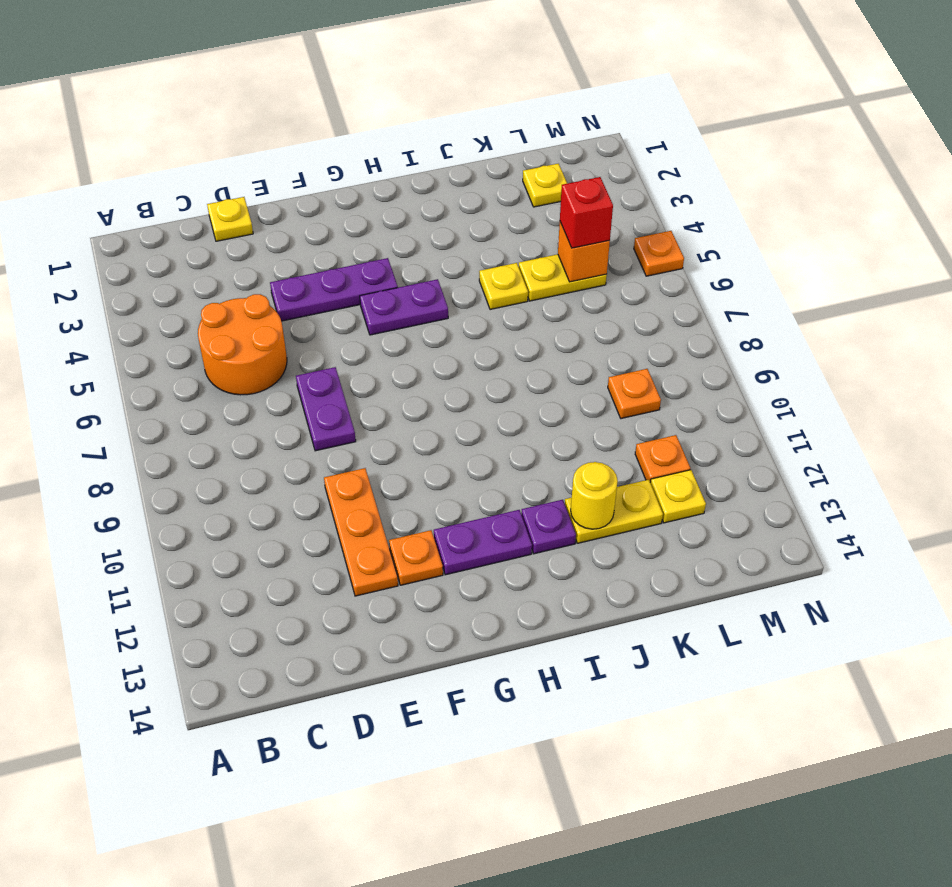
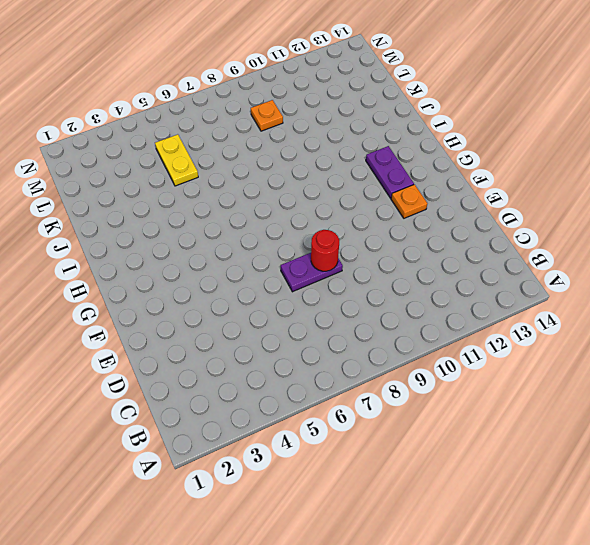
red round brick E8 level 2 -> none
none -> orange round brick C5:D6 level 1
none -> yellow plate D1 level 1
none -> purple plate E4:G4 level 1

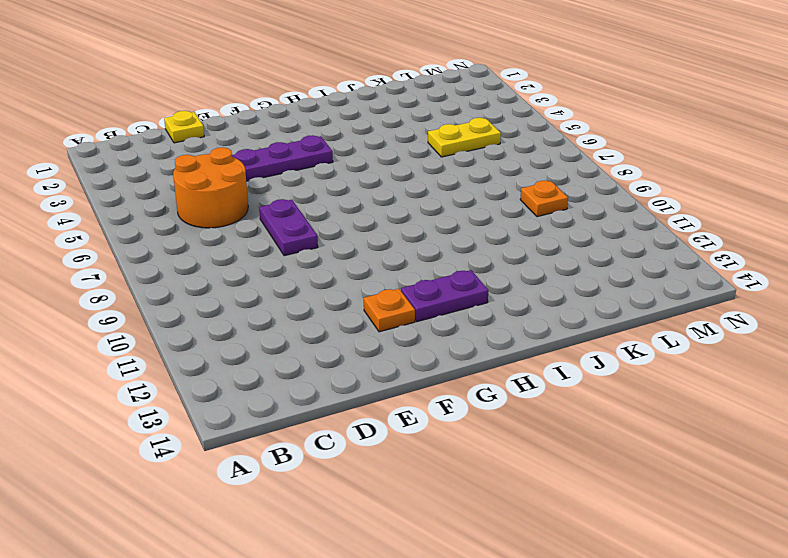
none -> orange plate E10:E12 level 1
none -> purple plate G5:H5 level 1
none -> purple plate I12 level 1

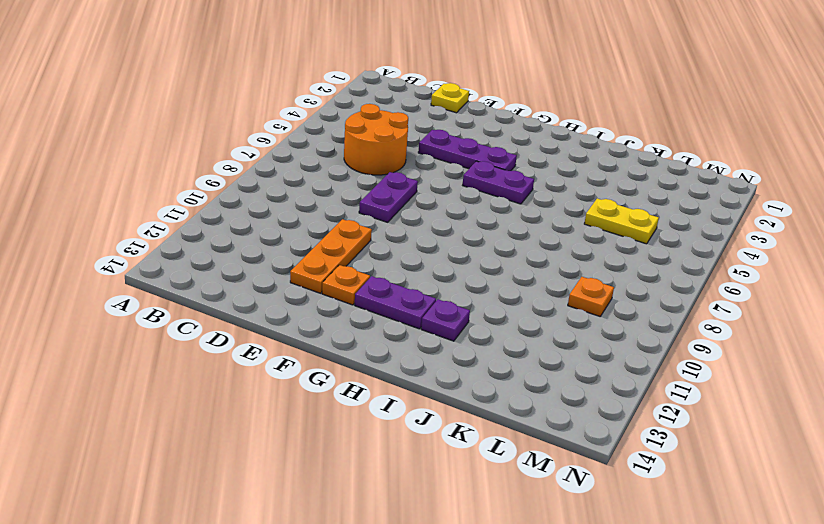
none -> yellow plate J5 level 1
none -> yellow plate J12:K12 level 1
none -> yellow plate L2 level 1

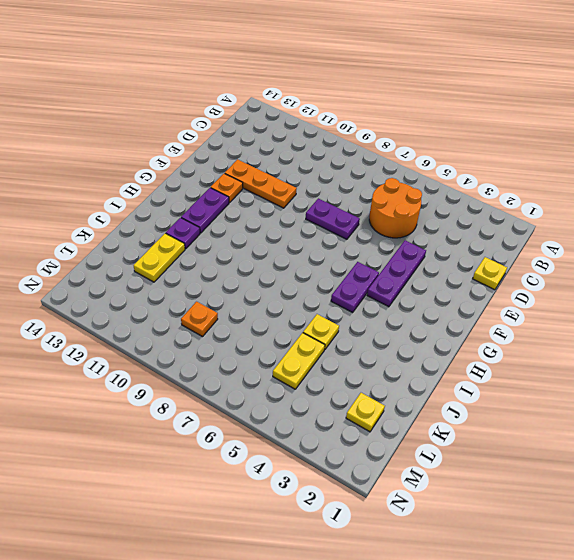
none -> orange plate L11 level 1
none -> yellow plate L12 level 1
none -> orange plate N5 level 1

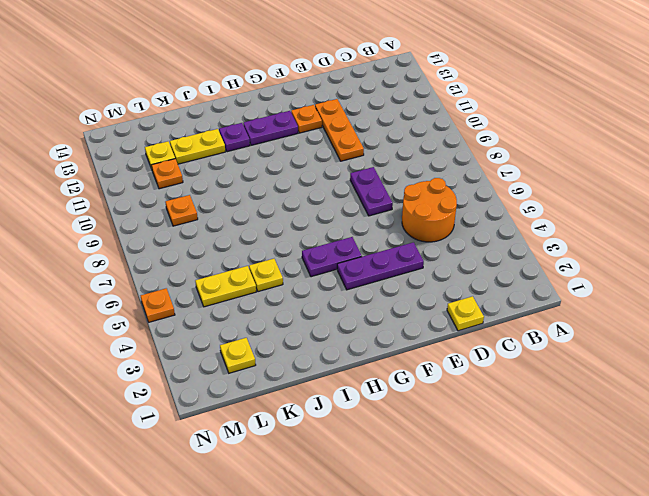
none -> yellow round brick J12 level 2
none -> orange brick L5 level 2
none -> red brick L5 level 3

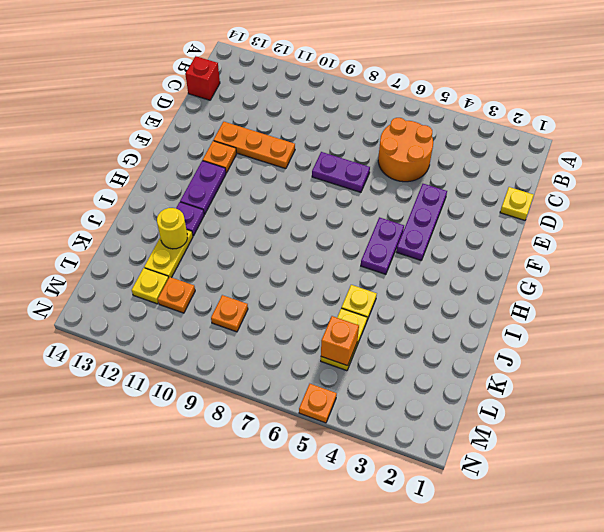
red brick C14 level 1 -> red brick L5 level 3
none -> yellow plate L2 level 1

